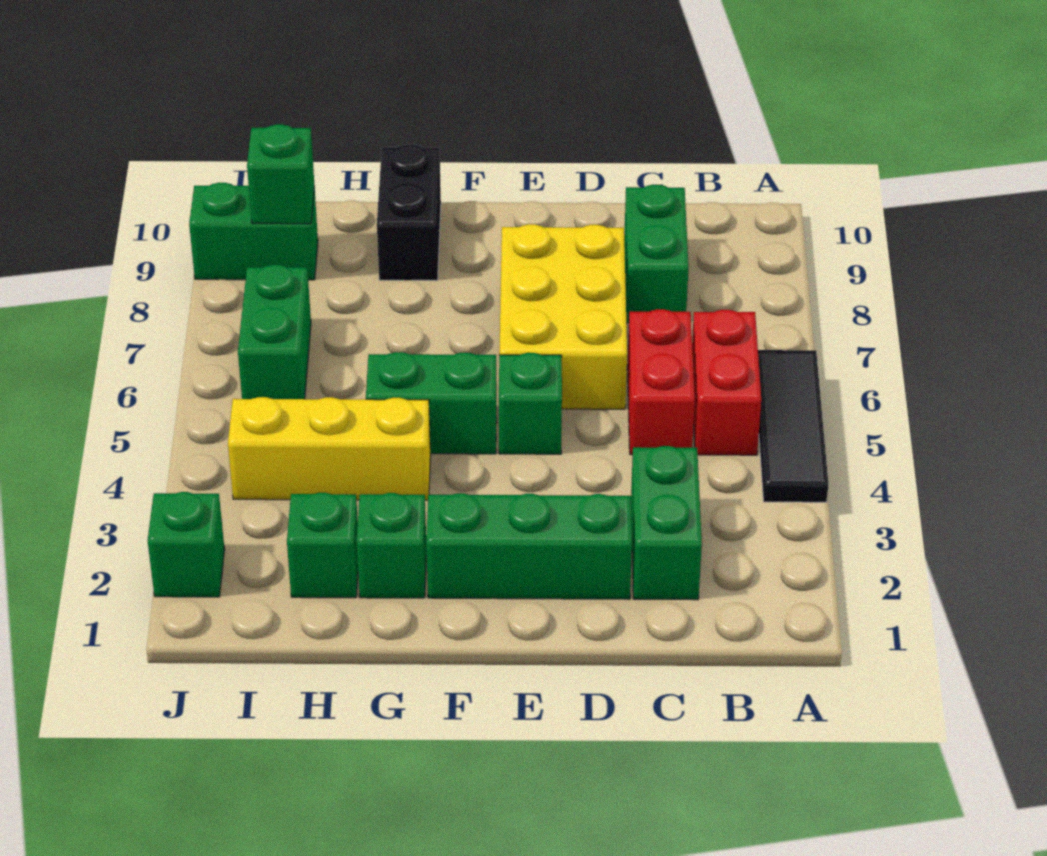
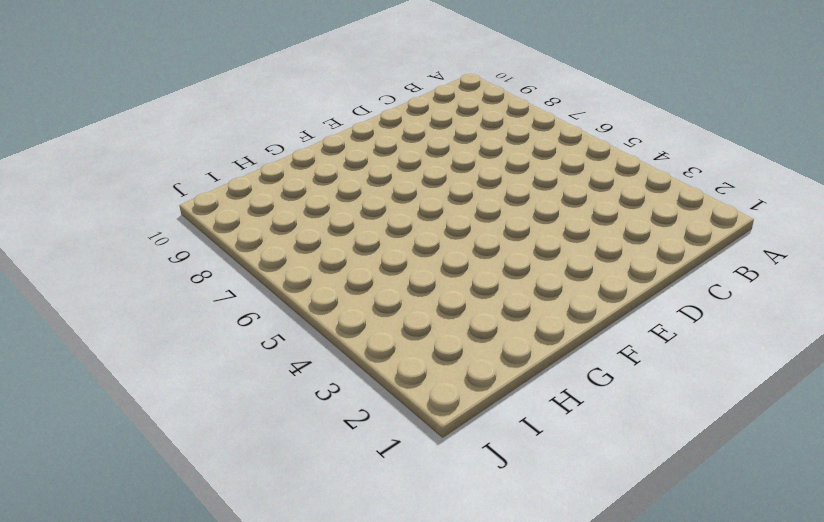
none -> black tile A4:A6 level 1
none -> red brick B5:B6 level 1
none -> green brick C2:C3 level 1

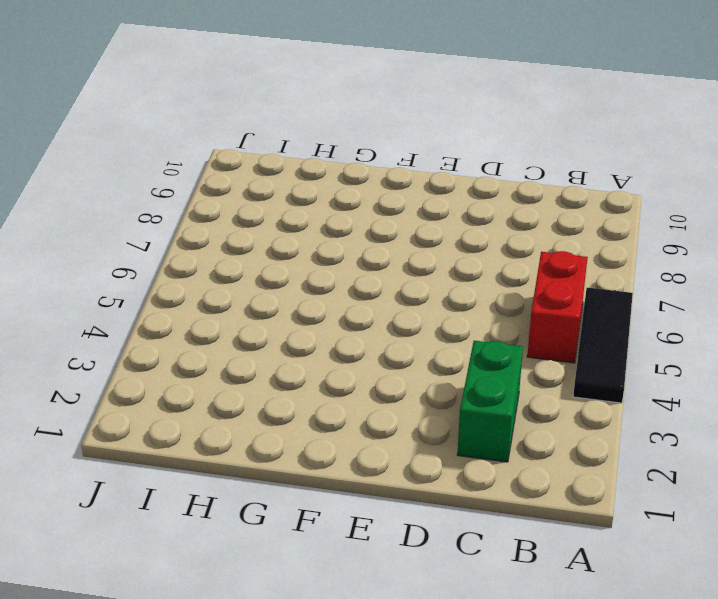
none -> red brick C5:C6 level 1
none -> green brick C8:C9 level 1
none -> green brick D2:F2 level 1

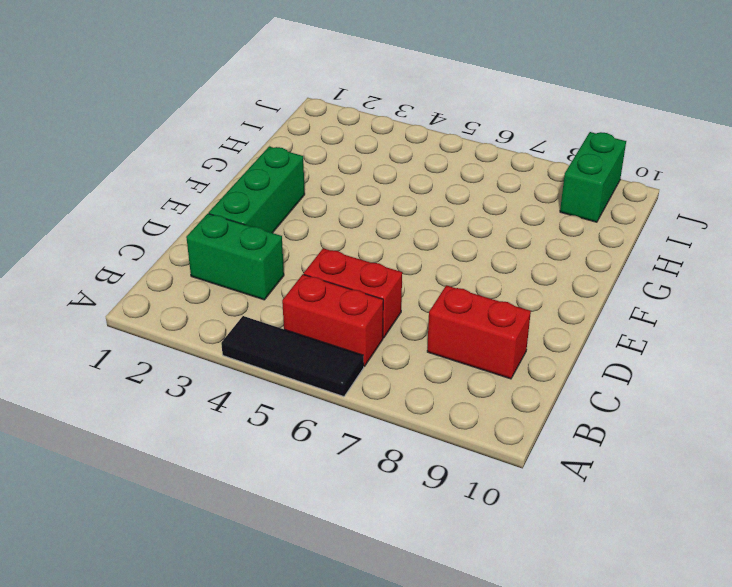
red brick C8:C9 level 1 -> green brick C8:C9 level 1
none -> yellow brick D6:E8 level 1
none -> green brick E5 level 1
none -> green brick F5:G5 level 1

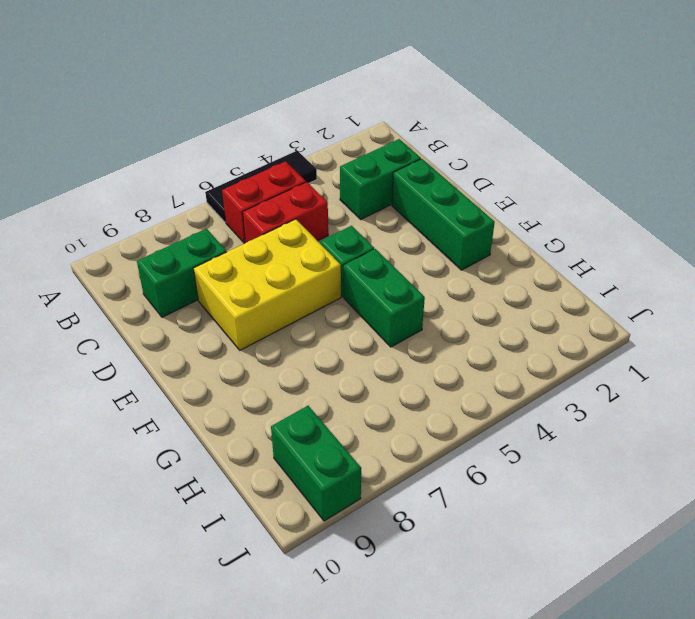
none -> green brick G2 level 1
none -> yellow brick G4:I4 level 1
none -> black brick G9:G10 level 1

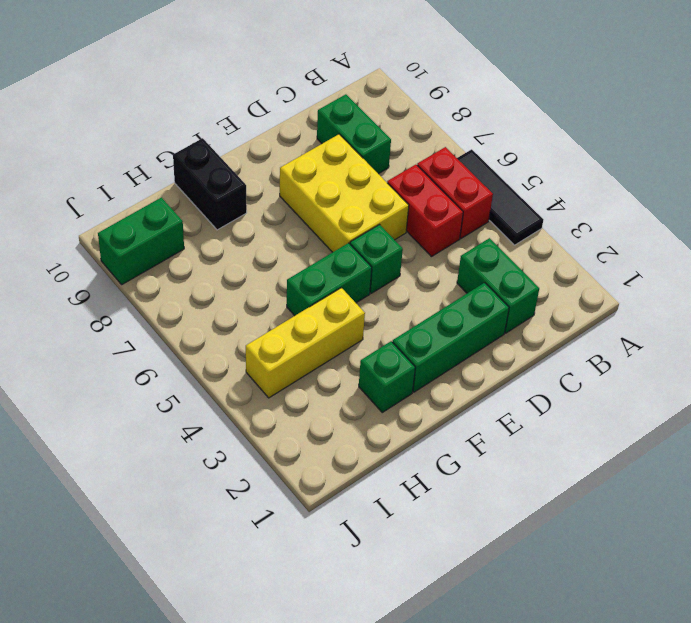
none -> green brick H2 level 1
none -> green brick I6:I7 level 1
none -> green brick J2 level 1

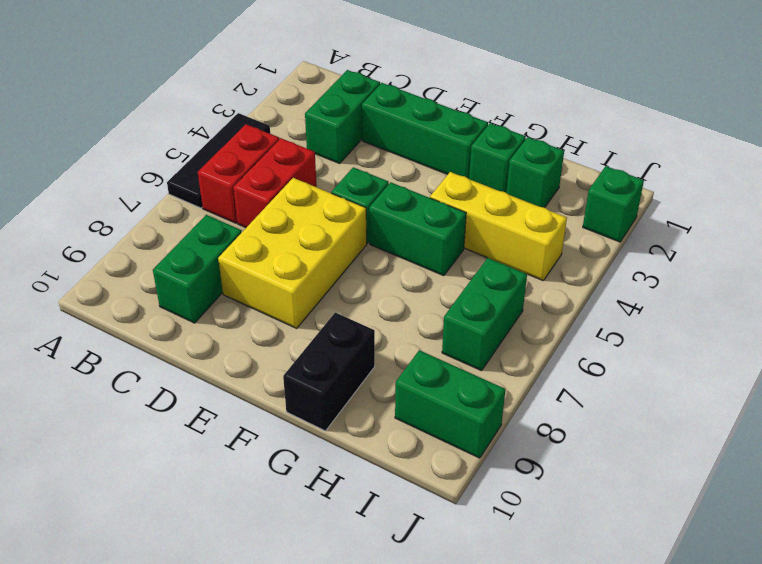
none -> green brick I9 level 2

